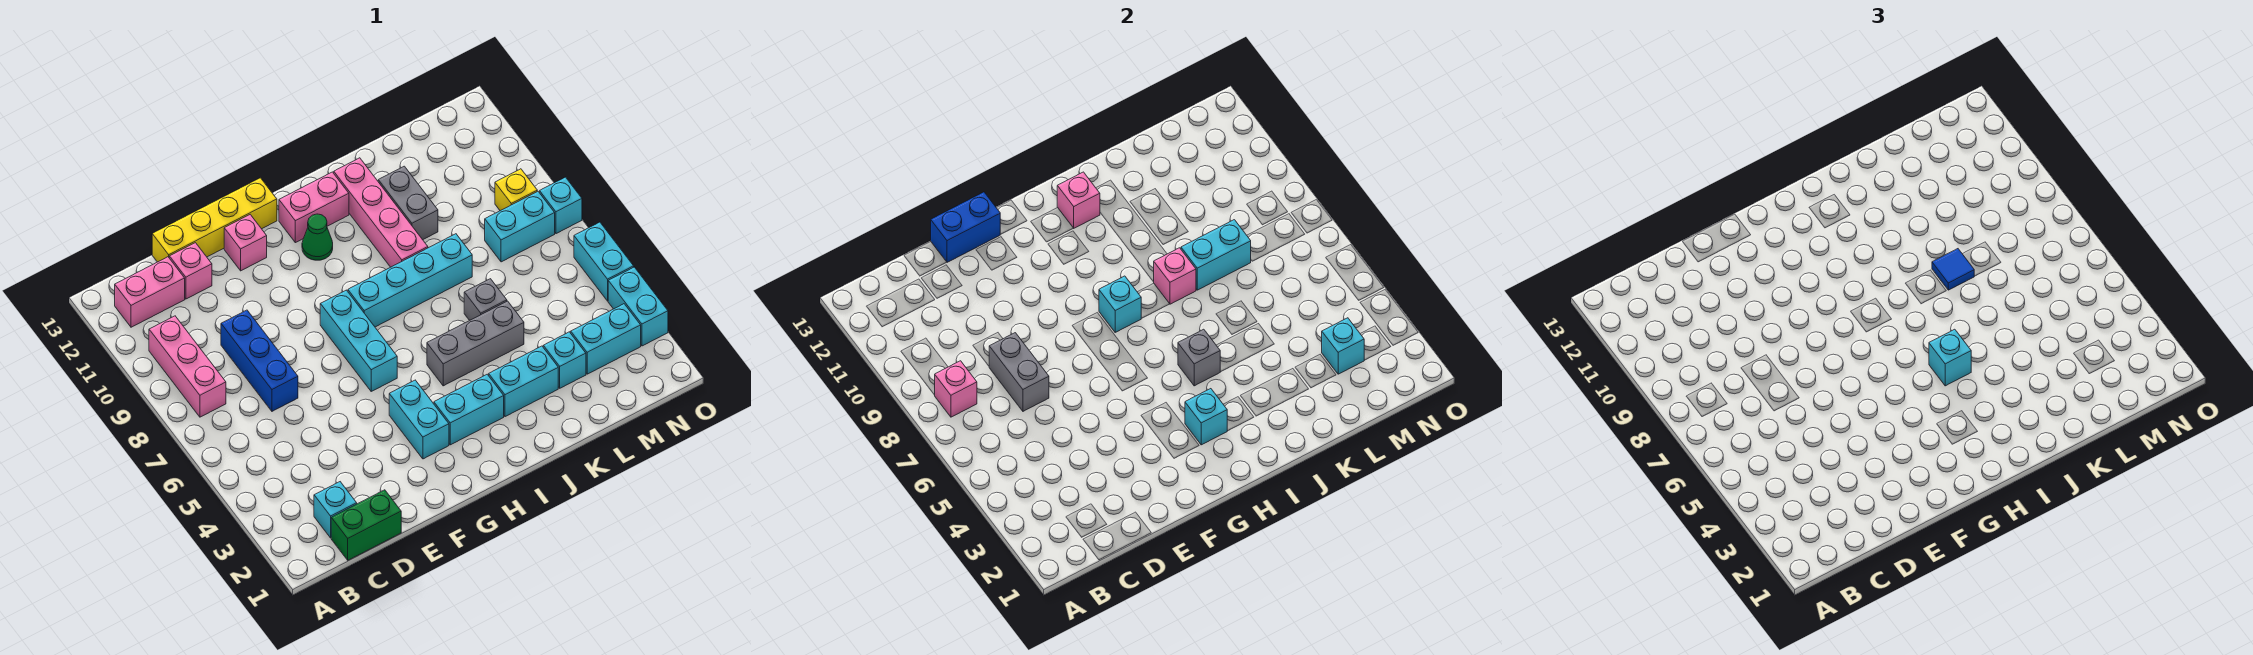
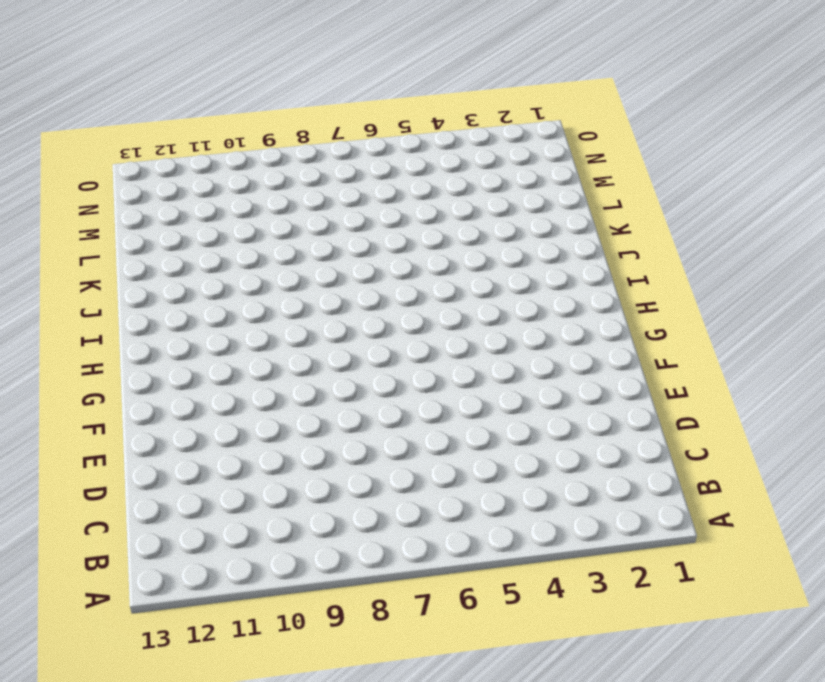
none -> pink brick B8:B10 level 1
none -> pink brick B12:C12 level 1
none -> green brick C1:D1 level 1
none -> cyan brick C2 level 1

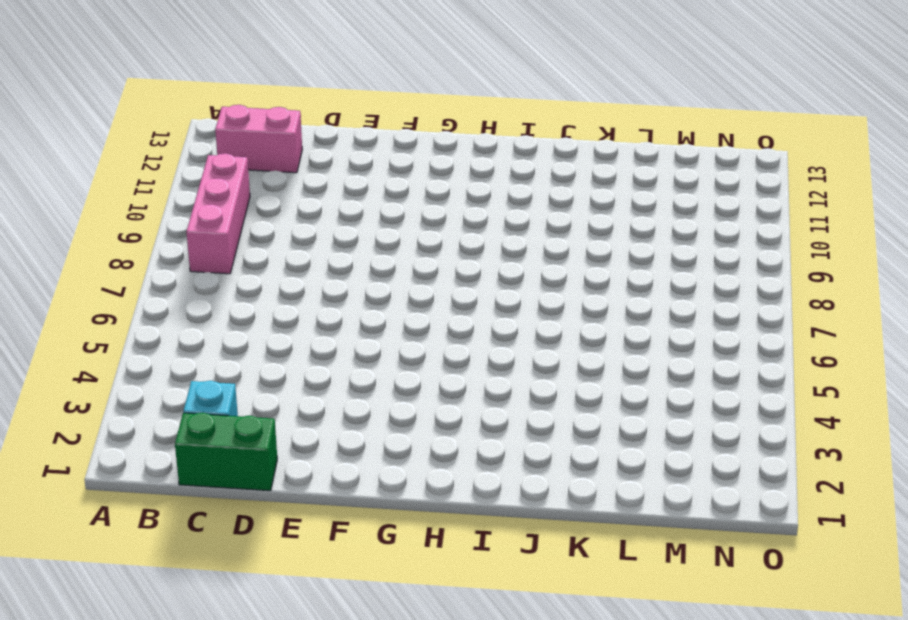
none -> blue brick D7:D9 level 1
none -> pink brick D12 level 1
none -> yellow brick D13:G13 level 1
none -> pink brick F12 level 1

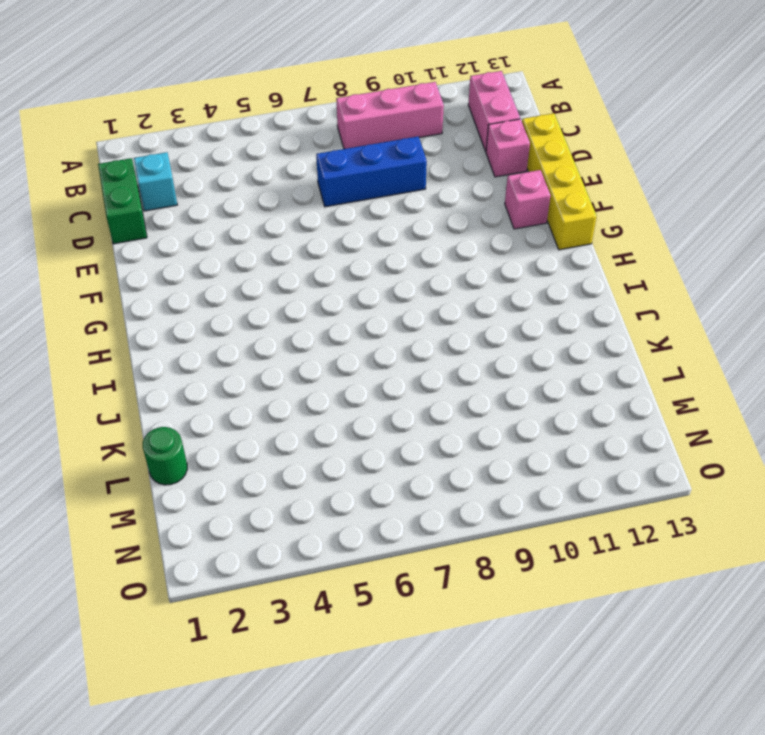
green round brick L1 level 1 -> none
none -> cyan brick G3:G4 level 1
none -> cyan brick G6:G8 level 1
none -> cyan brick H3:I3 level 1
none -> cyan brick H8:K8 level 1

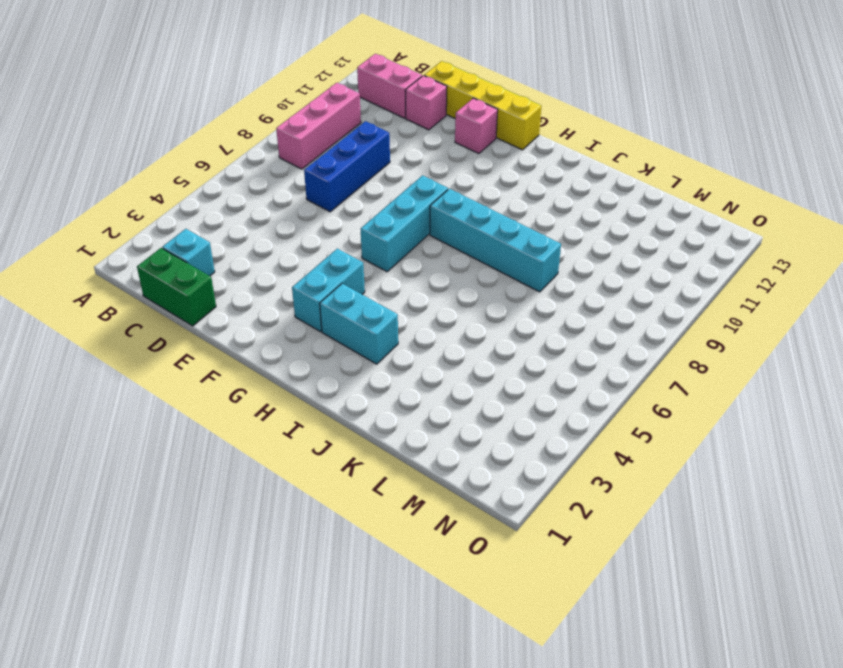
none -> green cone H11 level 1
none -> pink brick H12:I12 level 1
none -> grey brick I5:K5 level 1
none -> cyan brick J3:K3 level 1

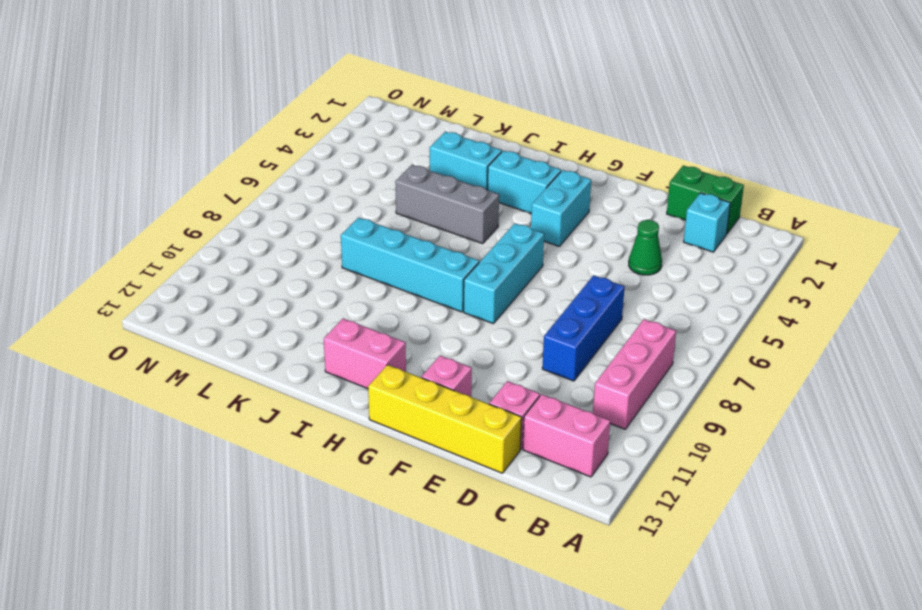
green cone D4 level 1 -> green cone H11 level 1
none -> pink brick J9:J12 level 1
none -> grey brick K6 level 1
none -> grey brick K10:K11 level 1
none -> cyan brick L3 level 1

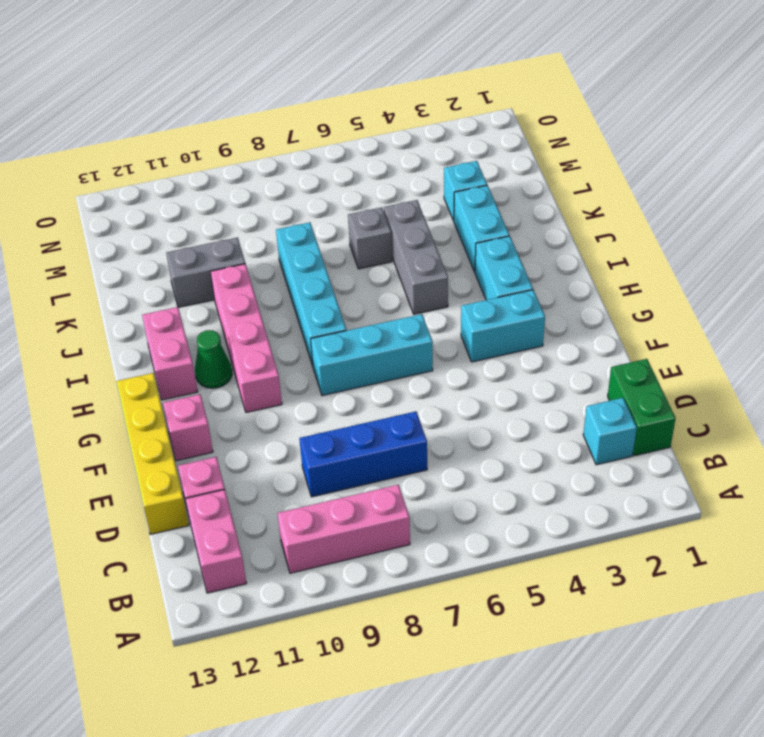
pink brick G10:J10 level 1 -> pink brick J9:J12 level 1
none -> cyan brick M3:N3 level 1
none -> cyan brick M8:N8 level 1
none -> yellow brick N9 level 1
none -> cyan brick O3:O4 level 1

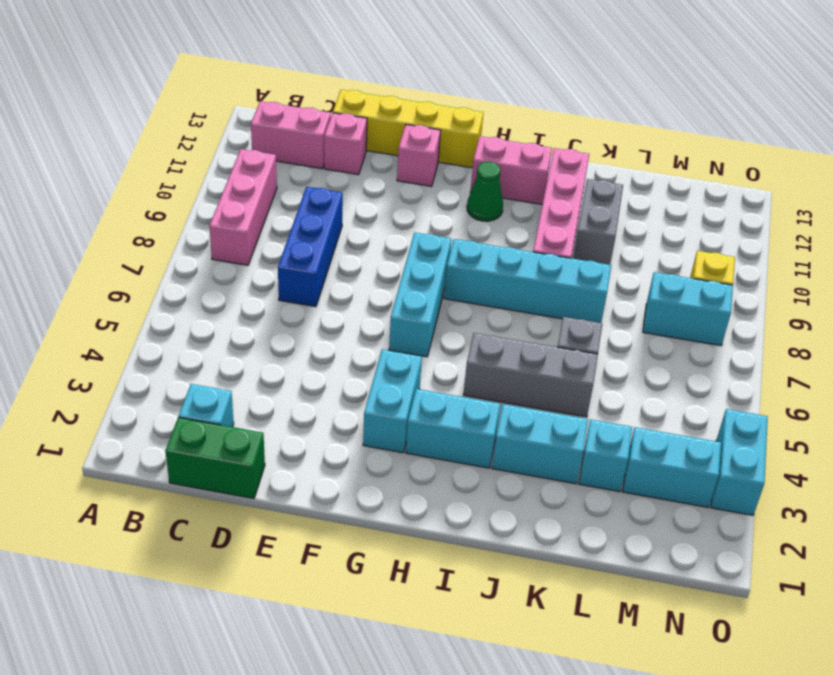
none -> cyan brick O5:O6 level 1
none -> cyan brick O8 level 1
none -> pink brick B8 level 2
none -> grey brick D7:D8 level 2

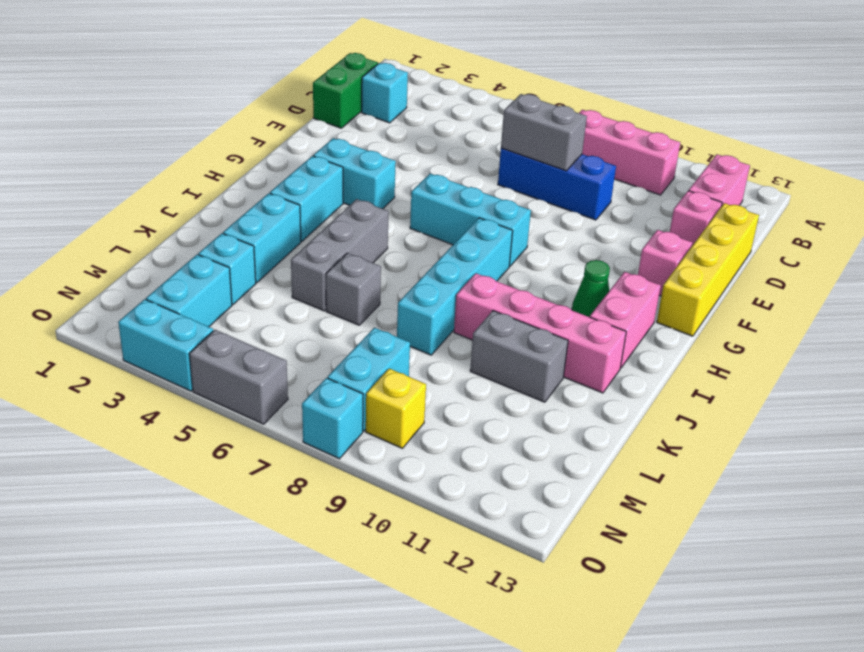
grey brick O5:O6 level 1 -> cyan brick O5:O6 level 1
none -> pink brick B8 level 2
none -> blue brick E13:F13 level 2
none -> cyan brick H3 level 2
none -> cyan brick H8 level 2

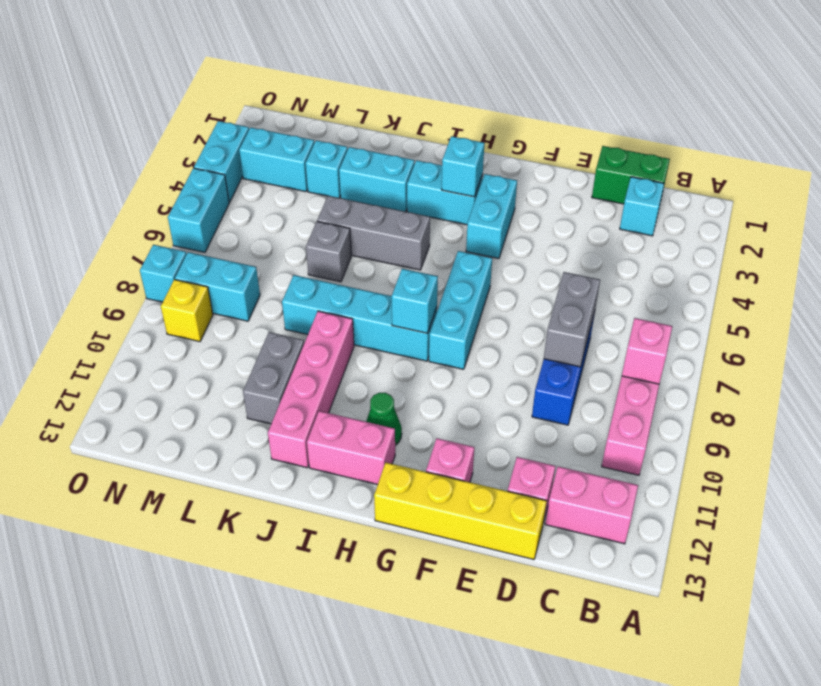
none -> blue brick E13:F13 level 2
none -> grey brick I5 level 2
none -> pink brick I12 level 2
none -> pink brick J8 level 2

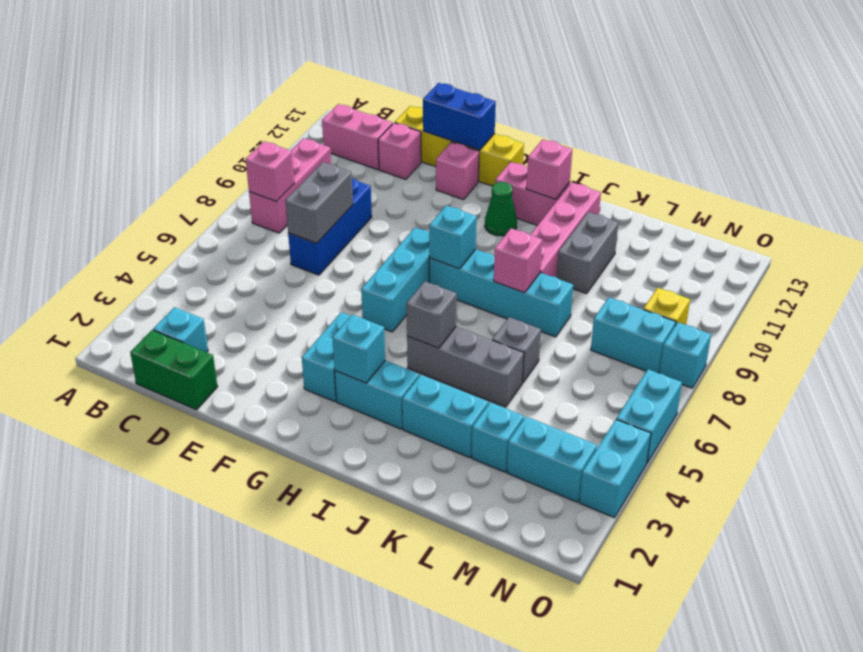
none -> cyan brick K8:L8 level 2
none -> cyan brick M3 level 2
none -> cyan brick I5 level 3
none -> blue tile K8 level 3

